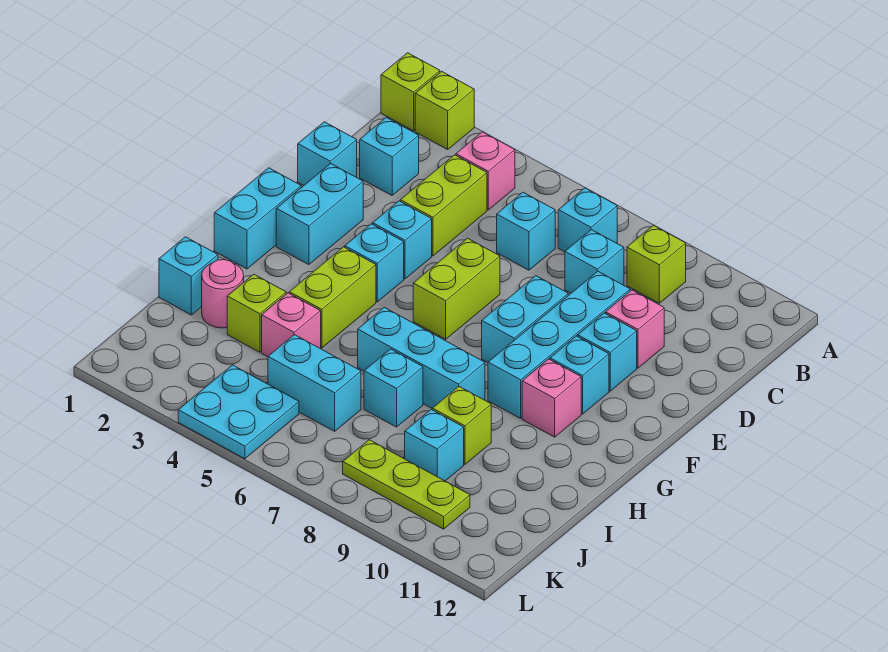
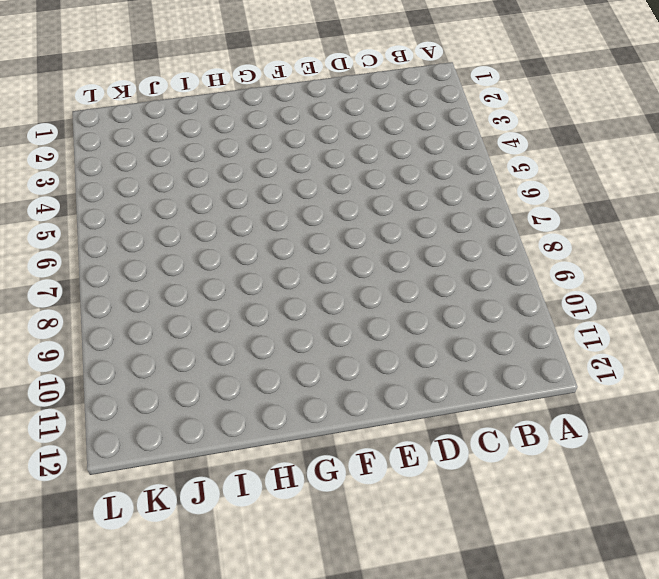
none -> lime brick A1 level 1
none -> lime brick A2 level 1
none -> pink brick B4 level 1
none -> cyan brick B7 level 1

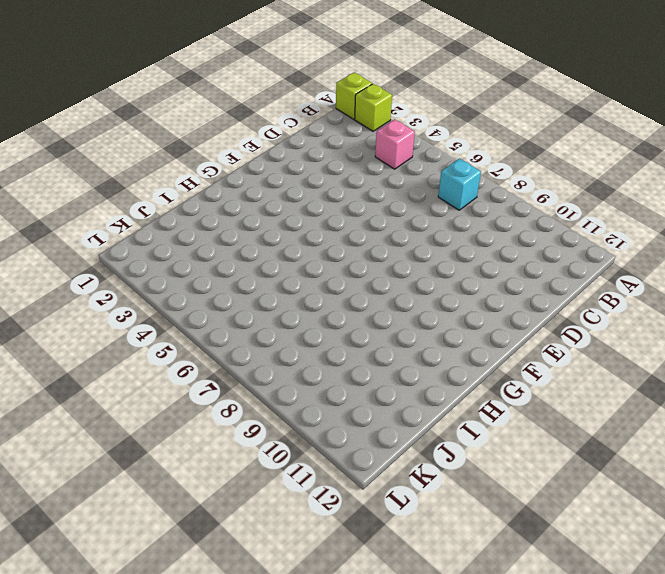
none -> lime brick B9 level 1
none -> cyan brick C2 level 1
none -> lime brick C4:D4 level 1
none -> cyan brick C6 level 1

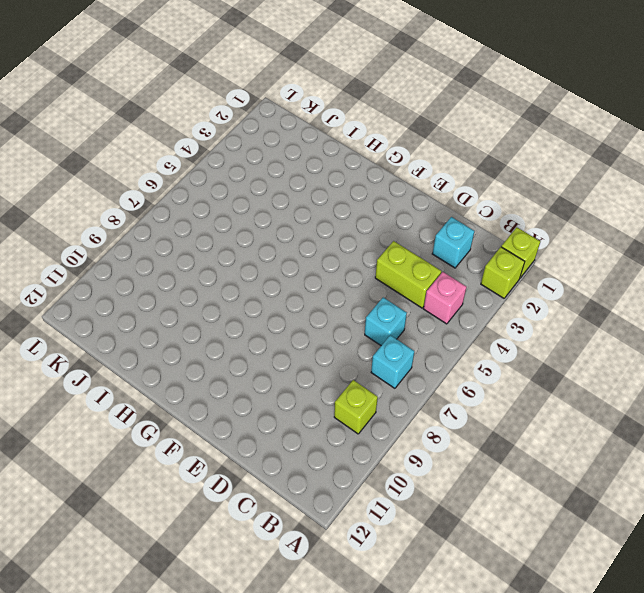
none -> cyan brick C8 level 1
none -> cyan brick D1 level 1
none -> cyan brick D9:G9 level 1
none -> pink brick D10 level 1

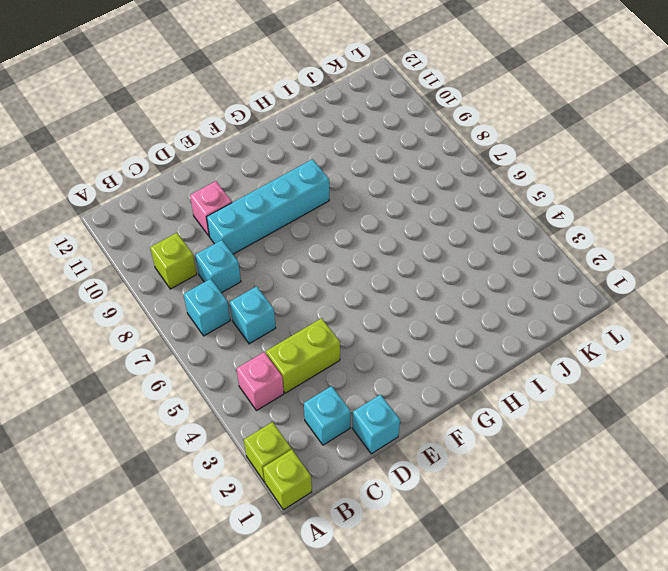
none -> cyan brick E2:F2 level 1
none -> cyan brick E4 level 1
none -> lime brick E6:F6 level 1
none -> cyan brick E8:F8 level 1

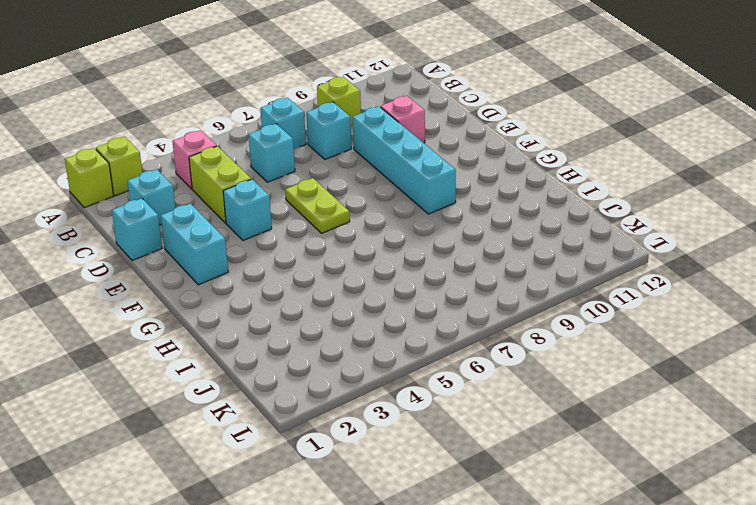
lime plate E6:F6 level 1 -> lime brick E6:F6 level 1
none -> cyan brick E8:F8 level 1
none -> cyan brick E10 level 1
none -> cyan brick F1:G1 level 1
none -> cyan brick F4 level 1

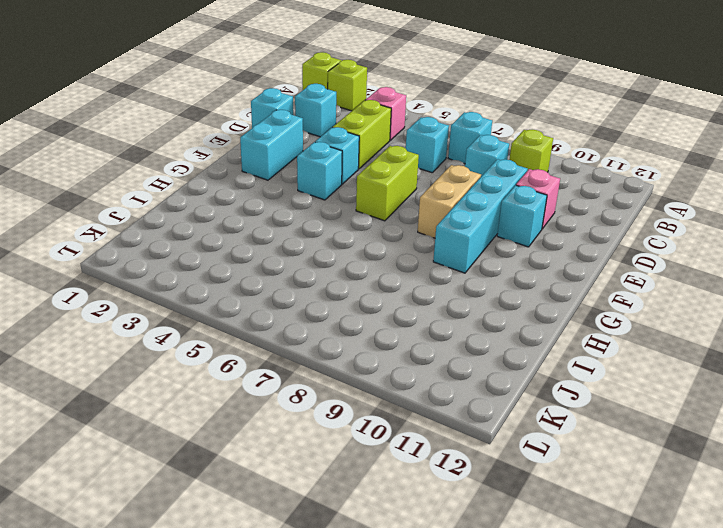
tan brick E8:F8 level 1 -> cyan brick E8:F8 level 1
none -> cyan brick F1:G1 level 1
none -> cyan brick F10 level 1
none -> lime brick G4:H4 level 1
none -> pink brick G10 level 1

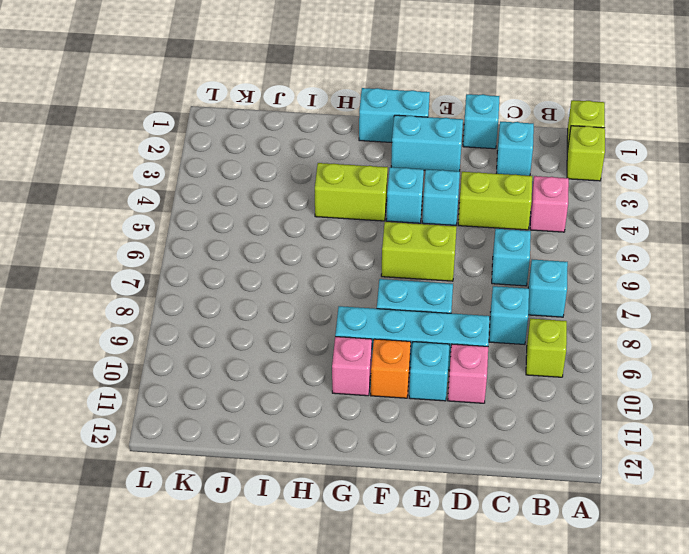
orange brick F10 level 1 -> cyan brick F10 level 1
none -> cyan brick H6:H8 level 1
none -> cyan brick I1 level 1
none -> pink round brick I2 level 1
none -> lime brick I3 level 1

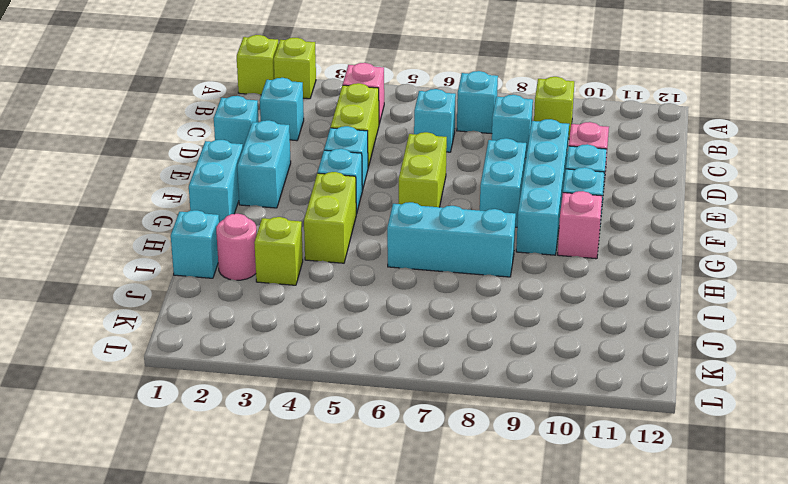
none -> pink brick I4 level 1
none -> cyan brick I7 level 1
none -> lime brick I9 level 1
none -> cyan brick J5:J6 level 1

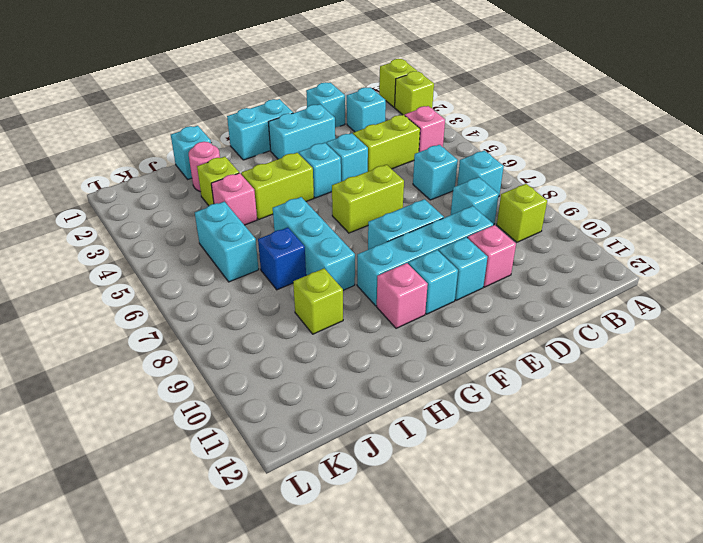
blue brick I7 level 1 -> cyan brick I7 level 1
none -> cyan brick J9 level 1
none -> cyan plate K4:L5 level 1
none -> lime plate K8:K10 level 1

